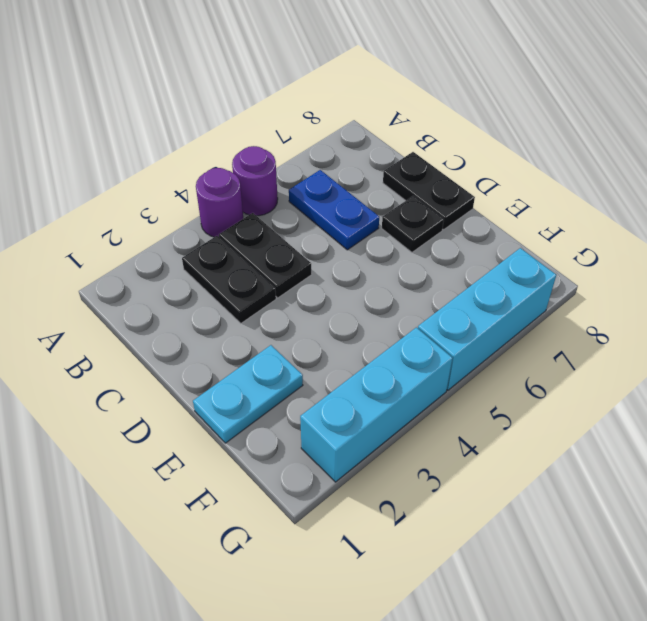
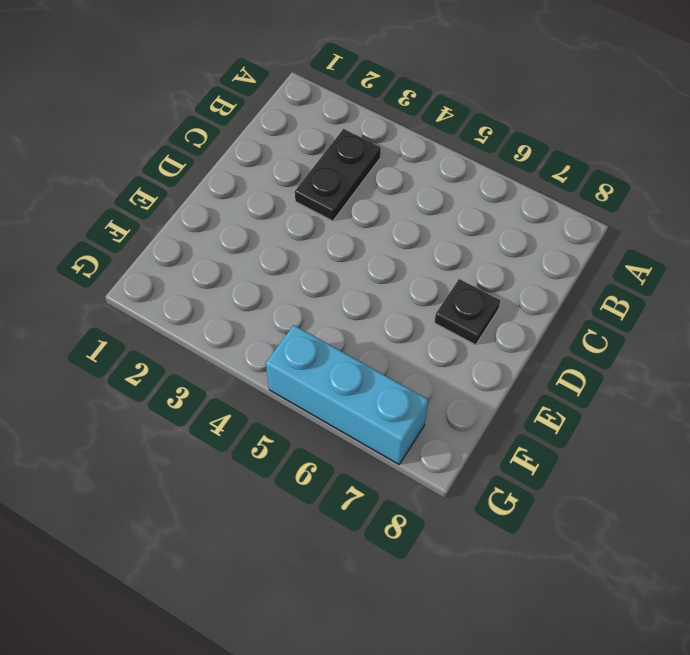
none -> purple round brick A4 level 1
none -> purple round brick A5 level 1

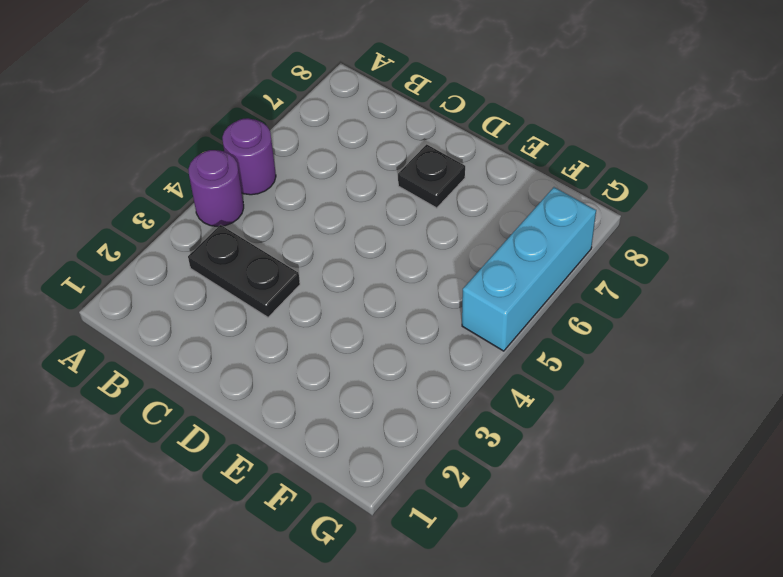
none -> black plate B4:C4 level 1
none -> blue plate B6:C6 level 1

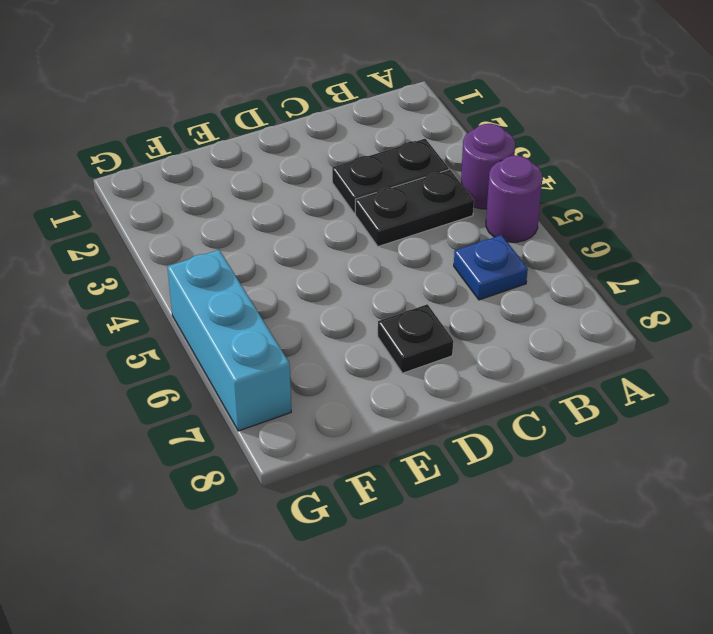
blue plate B6 level 1 -> blue plate B6:C6 level 1
none -> black plate C8:D8 level 1
none -> cyan plate E1:E2 level 1

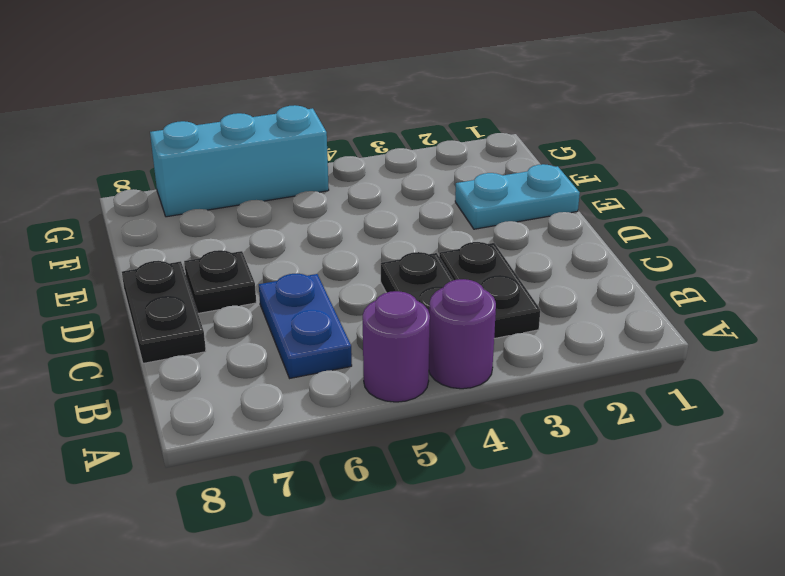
none -> cyan brick G2:G4 level 1

